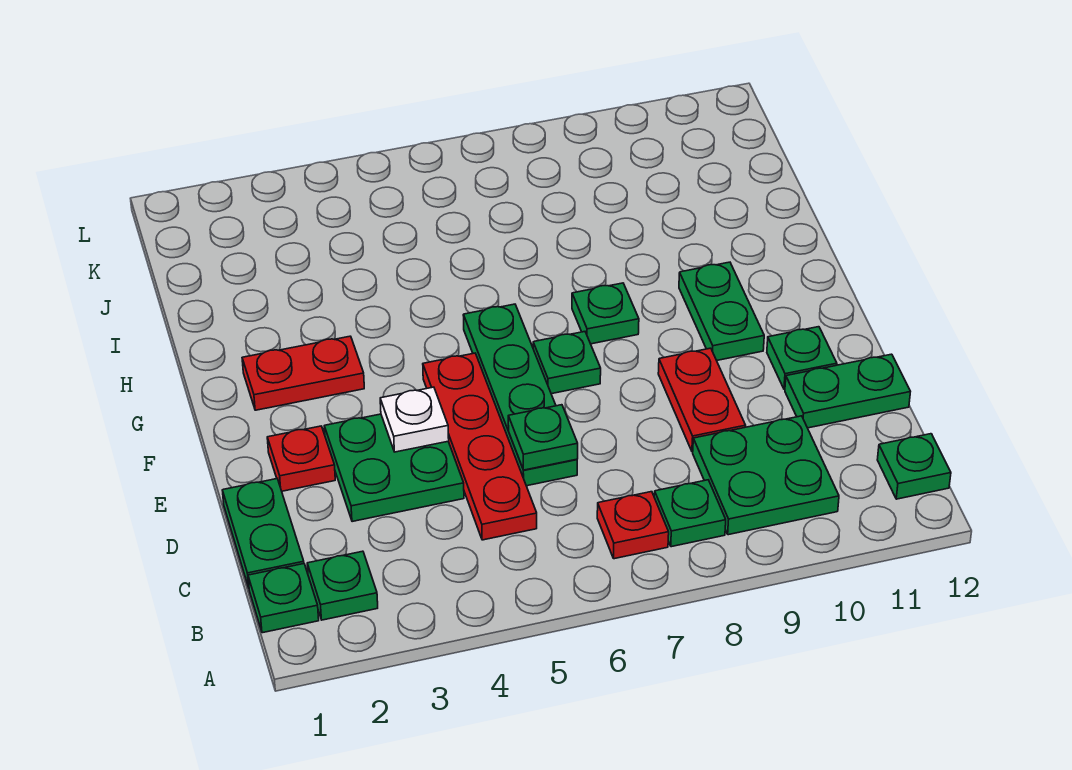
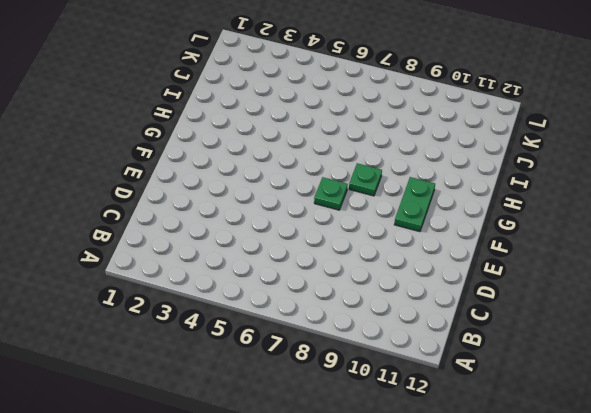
none -> green plate B1 level 1
none -> green plate B2 level 1
none -> red plate B7 level 1

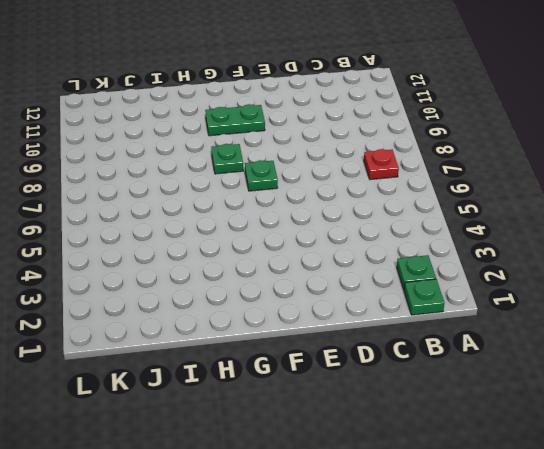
none -> green plate B8 level 1
none -> green plate B9:C10 level 1
none -> green plate B12 level 1

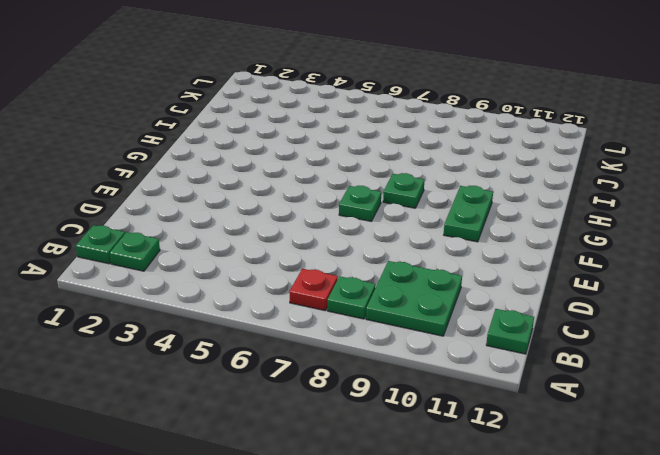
none -> green plate C1:D1 level 1
none -> red plate C5:F5 level 1
none -> green plate D3:E4 level 1

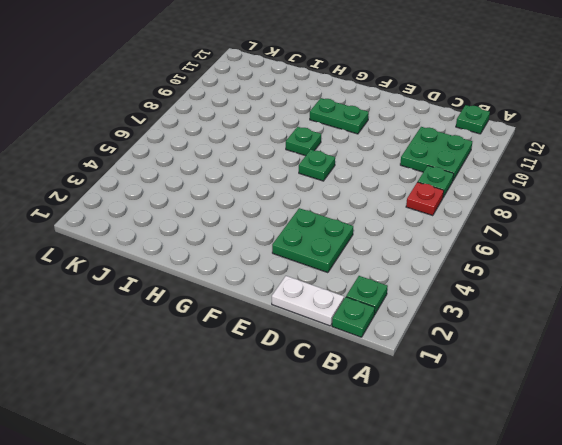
white plate C1:D1 level 1 -> green plate C1:D1 level 1
none -> red plate C5:F5 level 1
none -> green plate D6:G6 level 1
none -> red plate D9:E9 level 1

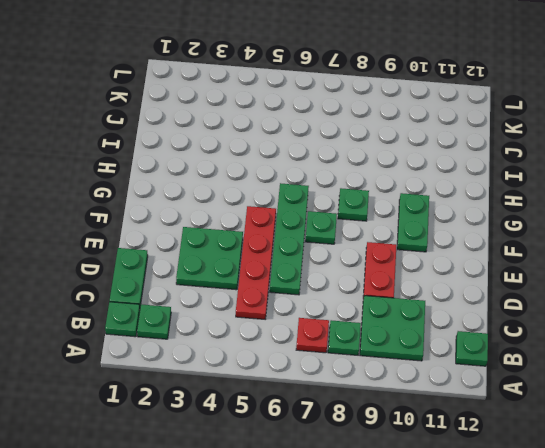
none -> green plate D11:D12 level 1
none -> red plate E2 level 1
none -> green plate E11 level 1

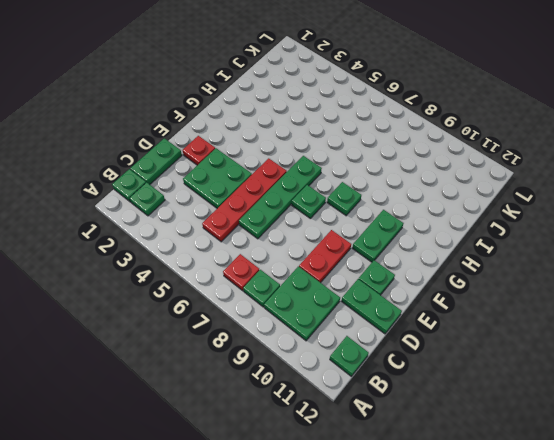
none -> red plate G2:G3 level 1
none -> green plate D6 level 2
none -> white plate E4 level 2

